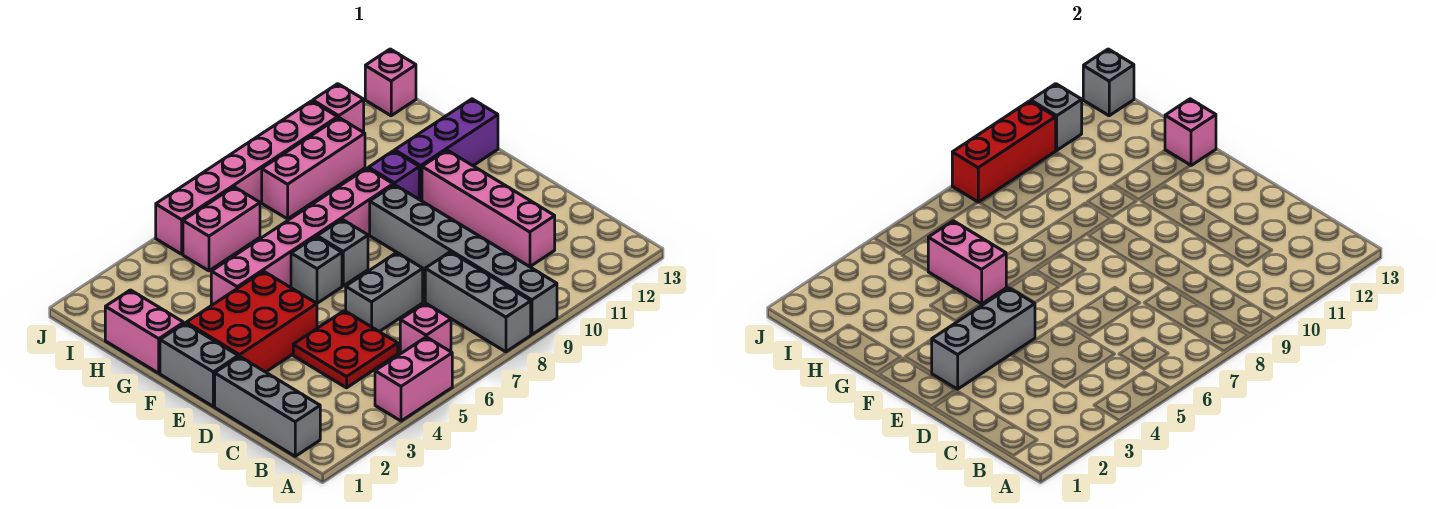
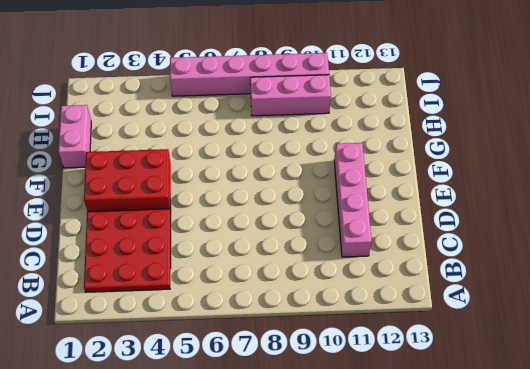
red plate B2:D4 level 1 -> red plate C4:D5 level 1
none -> pink brick A4:A5 level 1
none -> grey brick A8:C8 level 1
none -> grey brick A9:F9 level 1

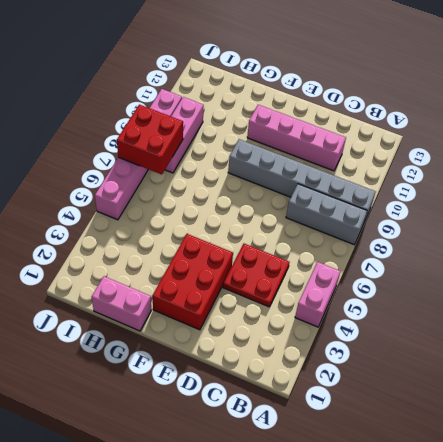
red brick I7:J8 level 2 -> red brick J8:J10 level 2
none -> grey brick B1:D1 level 1
none -> pink brick B6 level 1
none -> grey brick D6:D7 level 1

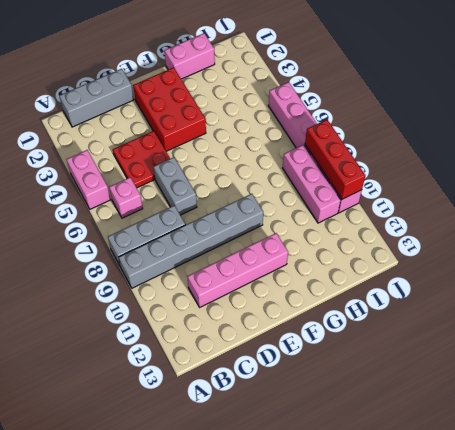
none -> grey brick E1:F1 level 1
none -> grey brick F6 level 1
none -> grey brick F7 level 1

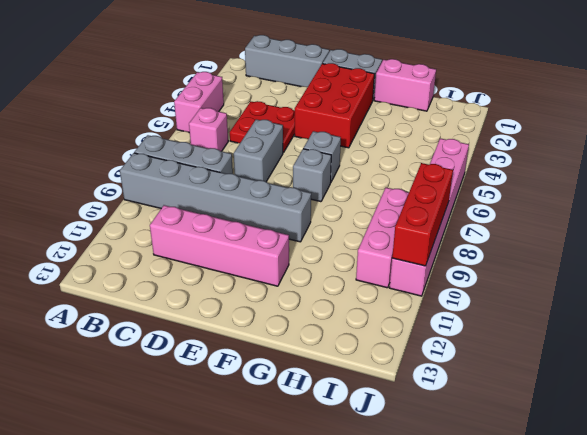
none -> pink brick G4:G9 level 1
none -> purple brick G10 level 1
none -> purple brick G11:G13 level 1

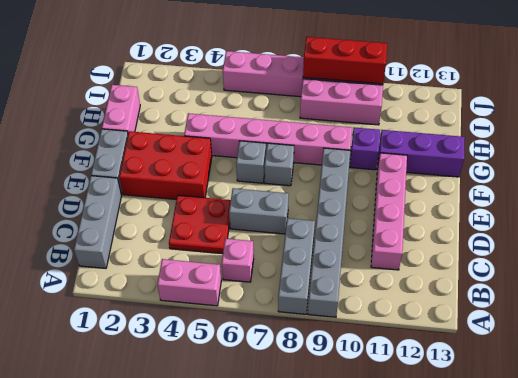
none -> pink brick I5:I6 level 1
none -> pink brick J11 level 1
none -> pink brick J13 level 1

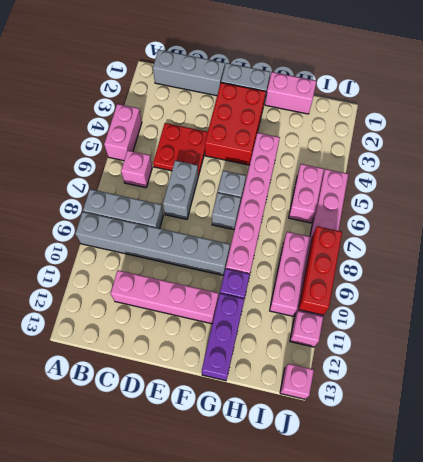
none -> grey brick E2:E4 level 2
none -> pink brick G5:H5 level 2
none -> pink brick G13 level 2

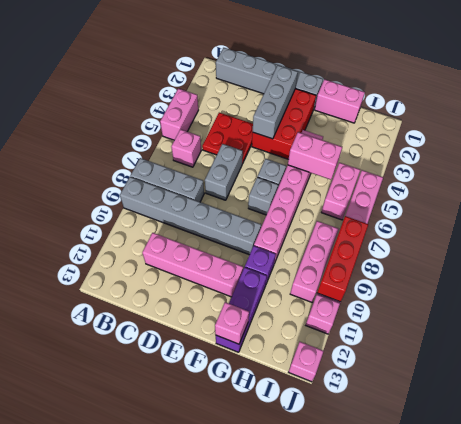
none -> grey brick J11 level 2
none -> grey brick J13 level 2

